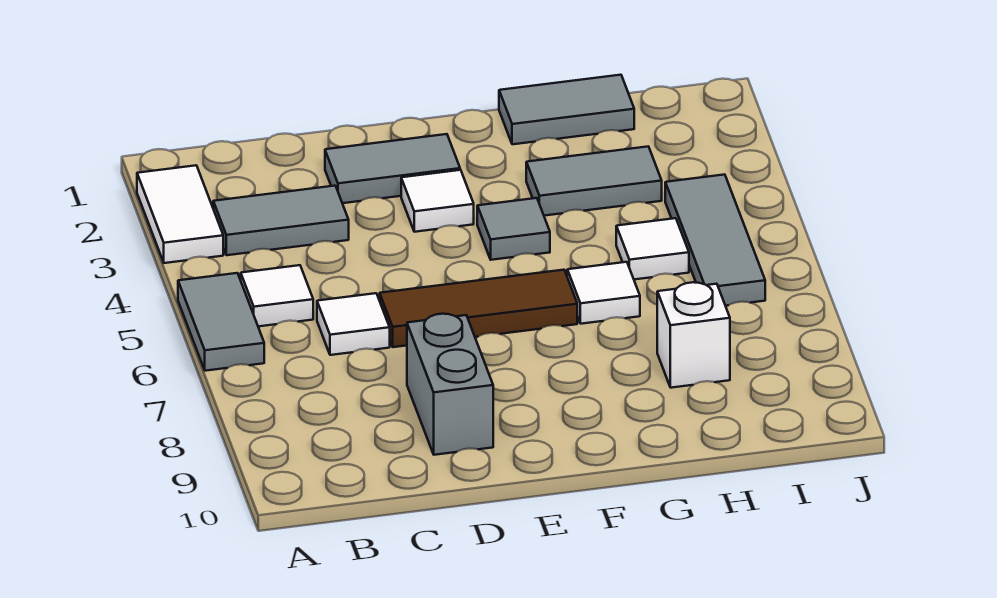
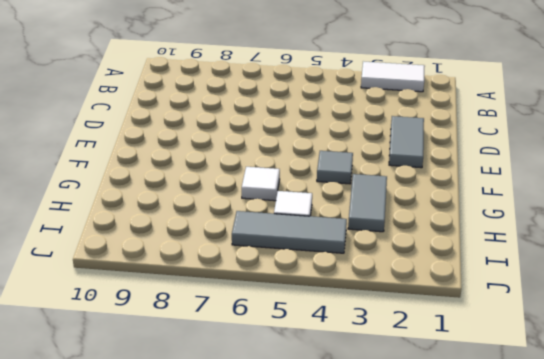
none -> grey tile A5:A6 level 1
none -> grey tile B3:C3 level 1
none -> white tile B5 level 1

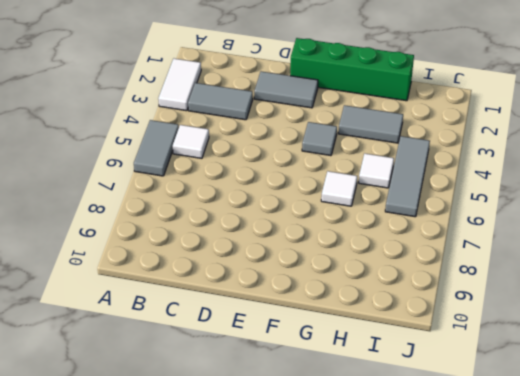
green brick E1:H1 level 1 -> grey tile G1:H1 level 1
none -> white tile C6 level 1
none -> brown tile D6:F6 level 1
none -> grey brick D8:D9 level 1

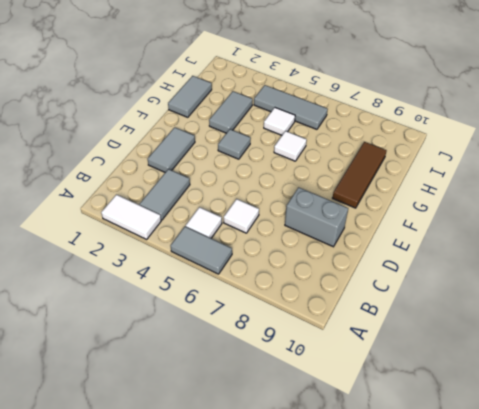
brown tile F9:H9 level 1 -> brown tile D6:F6 level 1
none -> white tile E3 level 1
none -> white brick H8 level 1

